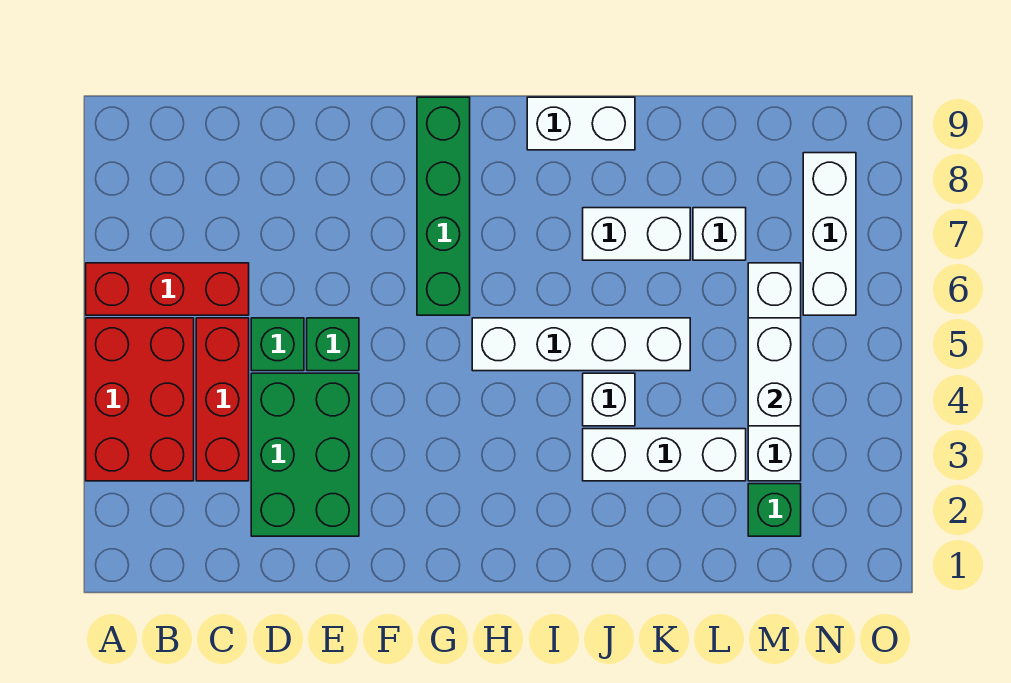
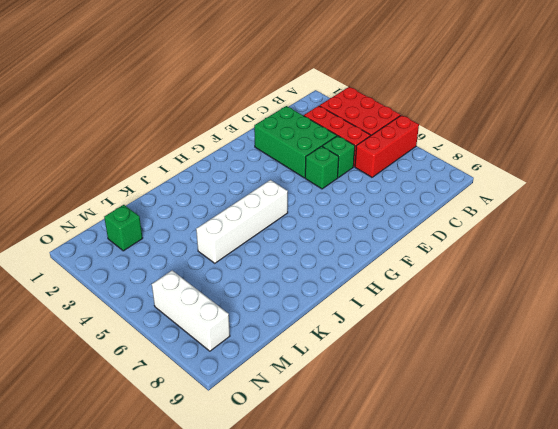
none -> green brick G6:G9 level 1
none -> white brick I9:J9 level 1
none -> white brick J3:L3 level 1

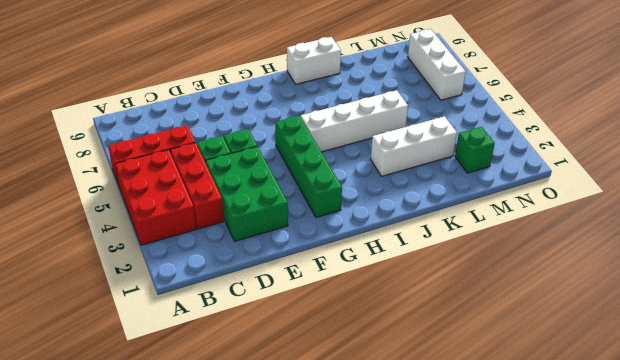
green brick G2:G5 level 1 -> green brick G6:G9 level 1
none -> white brick J4 level 1
none -> white brick J7:K7 level 1
none -> white brick L7 level 1

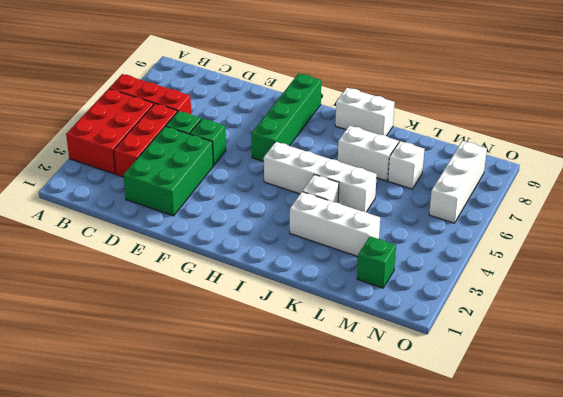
none -> white brick M3:M6 level 1
none -> white brick M4:M5 level 2

